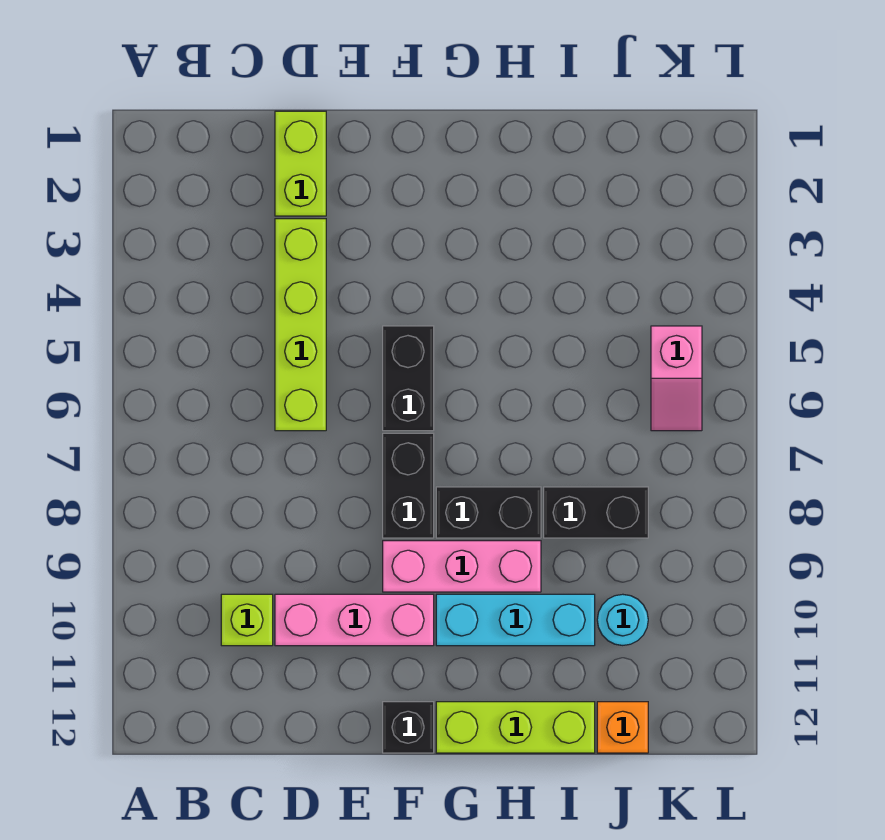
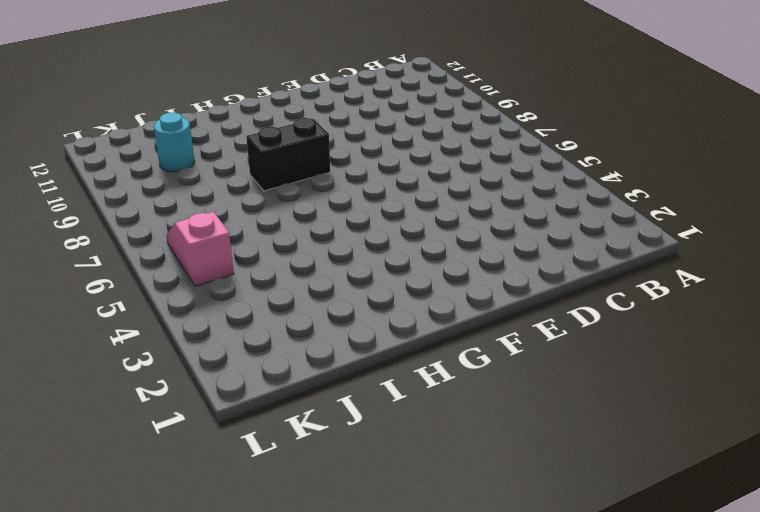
none -> lime brick C10 level 1
none -> lime brick D1:D2 level 1
none -> lime brick D3:D6 level 1

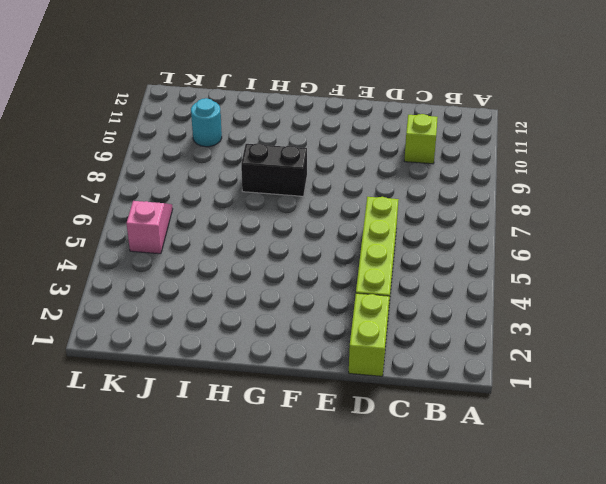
none -> pink brick D10:F10 level 1
none -> black brick F5:F6 level 1
none -> black brick F7:F8 level 1

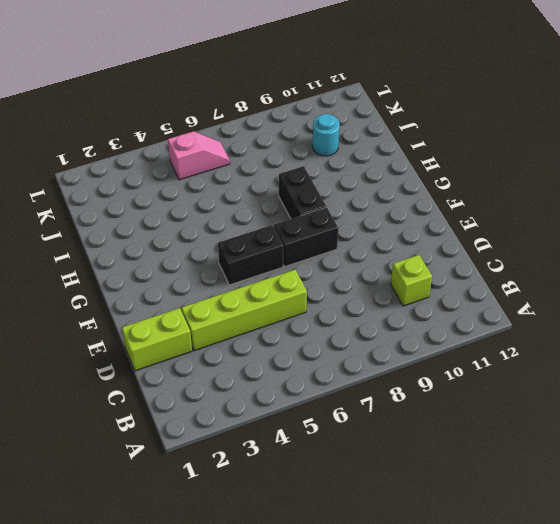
none -> pink brick D10:F10 level 1
none -> pink brick F9:H9 level 1
none -> black brick F12 level 1

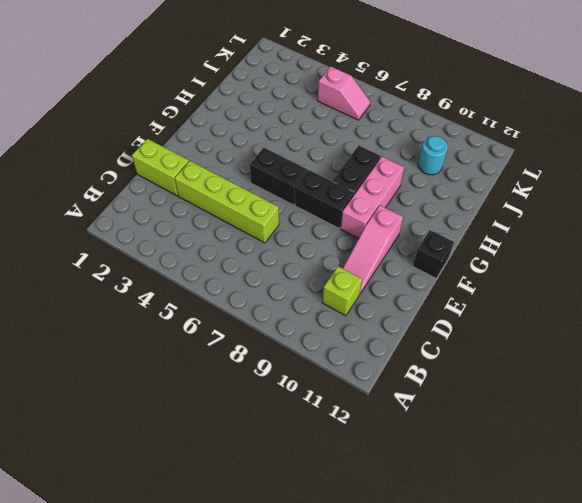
pink slope D10:F10 level 1 top F -> pink brick D10:F10 level 1
none -> cyan brick G10:I10 level 1
none -> lime brick G12:I12 level 1
none -> black brick I8:J8 level 1

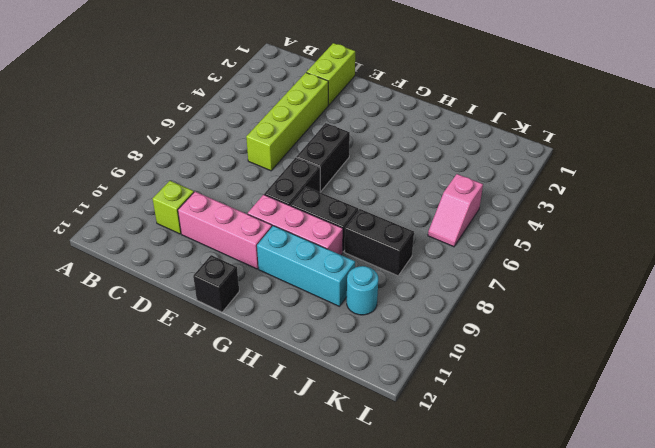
none -> lime brick G12:I12 level 1
none -> orange brick J12 level 1

